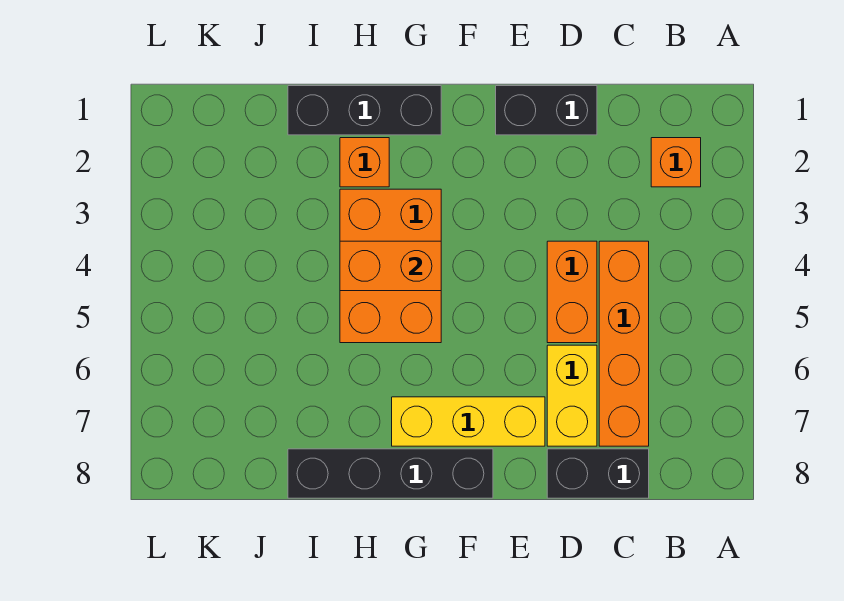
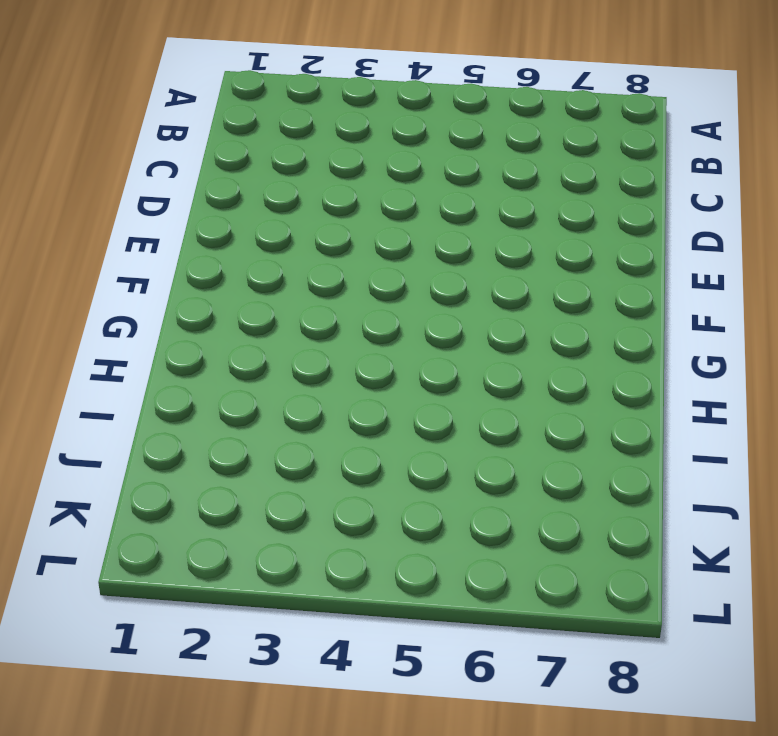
none -> orange brick B2 level 1
none -> orange brick C4:C7 level 1
none -> black brick C8:D8 level 1

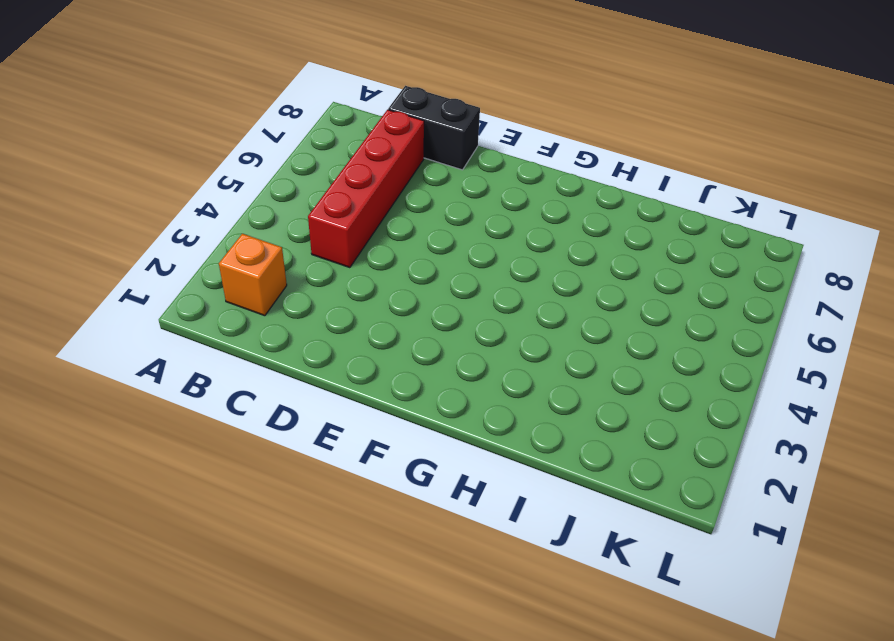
red brick C4:C7 level 1 -> orange brick C4:C7 level 1
none -> black brick D1:E1 level 1
none -> orange brick D4:D5 level 1
none -> yellow brick D6:D7 level 1

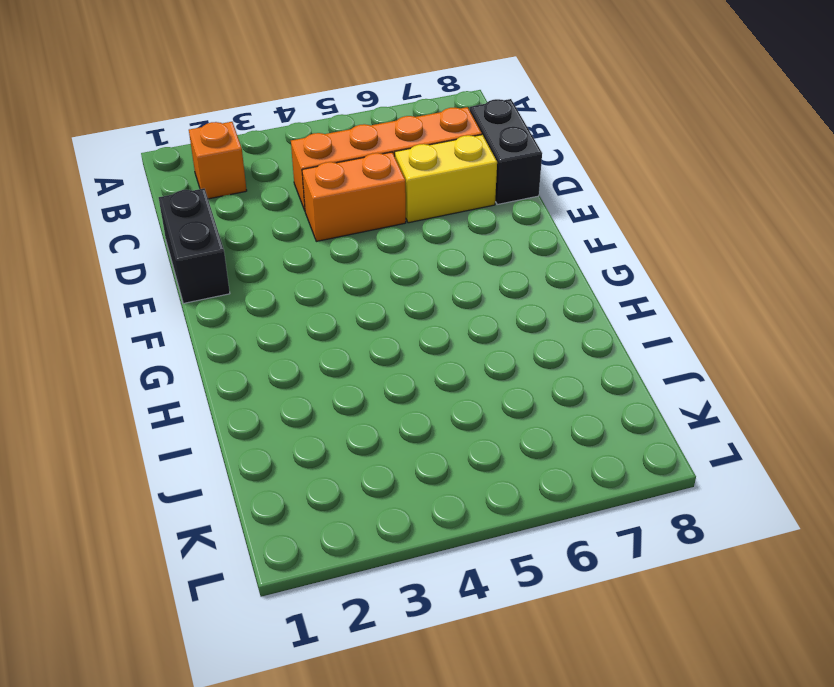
none -> yellow brick E7:G7 level 1
none -> black brick F8:I8 level 1
none -> black brick G1:I1 level 1

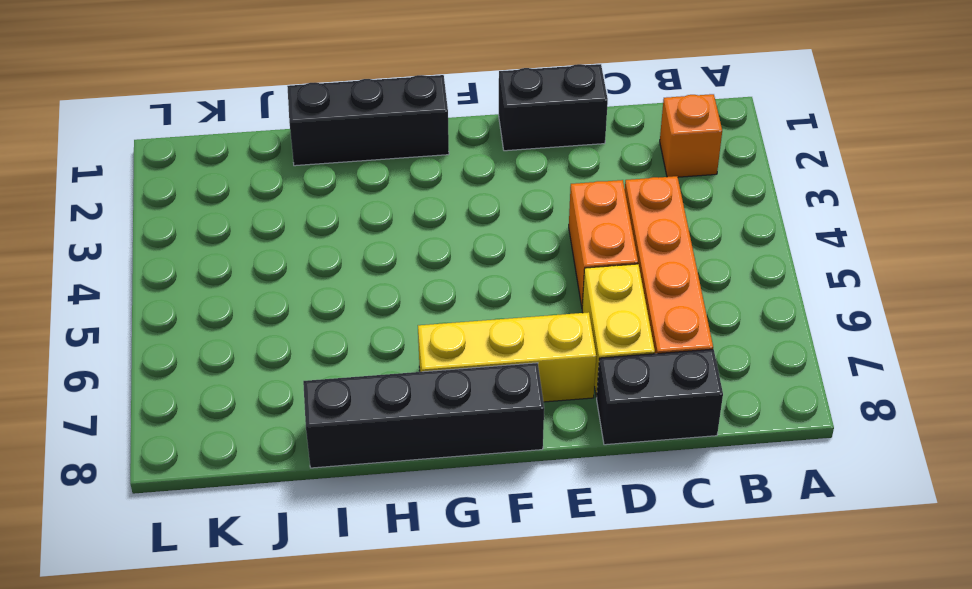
none -> orange brick G3:H5 level 1
none -> orange brick H2 level 1
none -> orange brick G4:H4 level 2

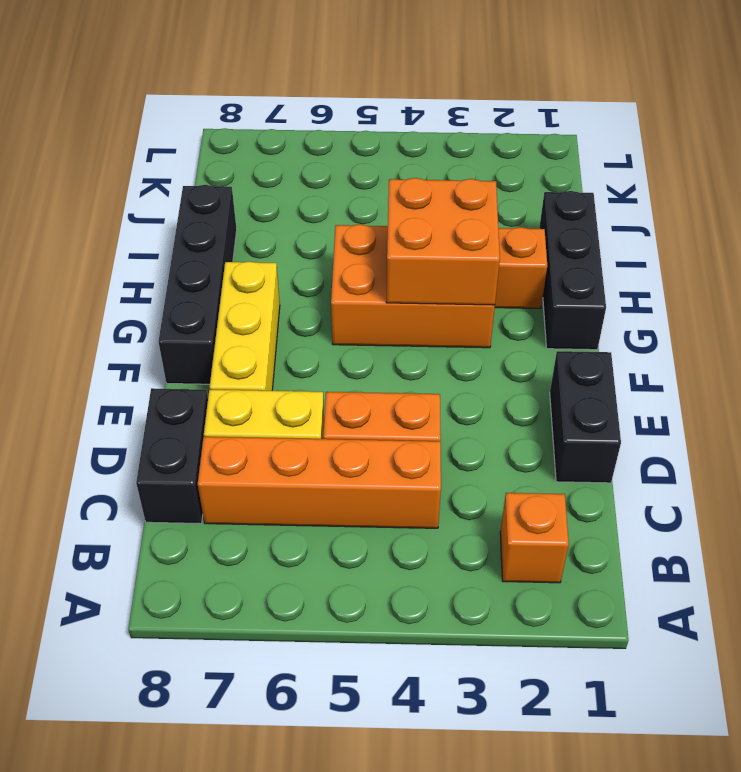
orange brick G3:H4 level 2 -> orange brick G4:H4 level 2

